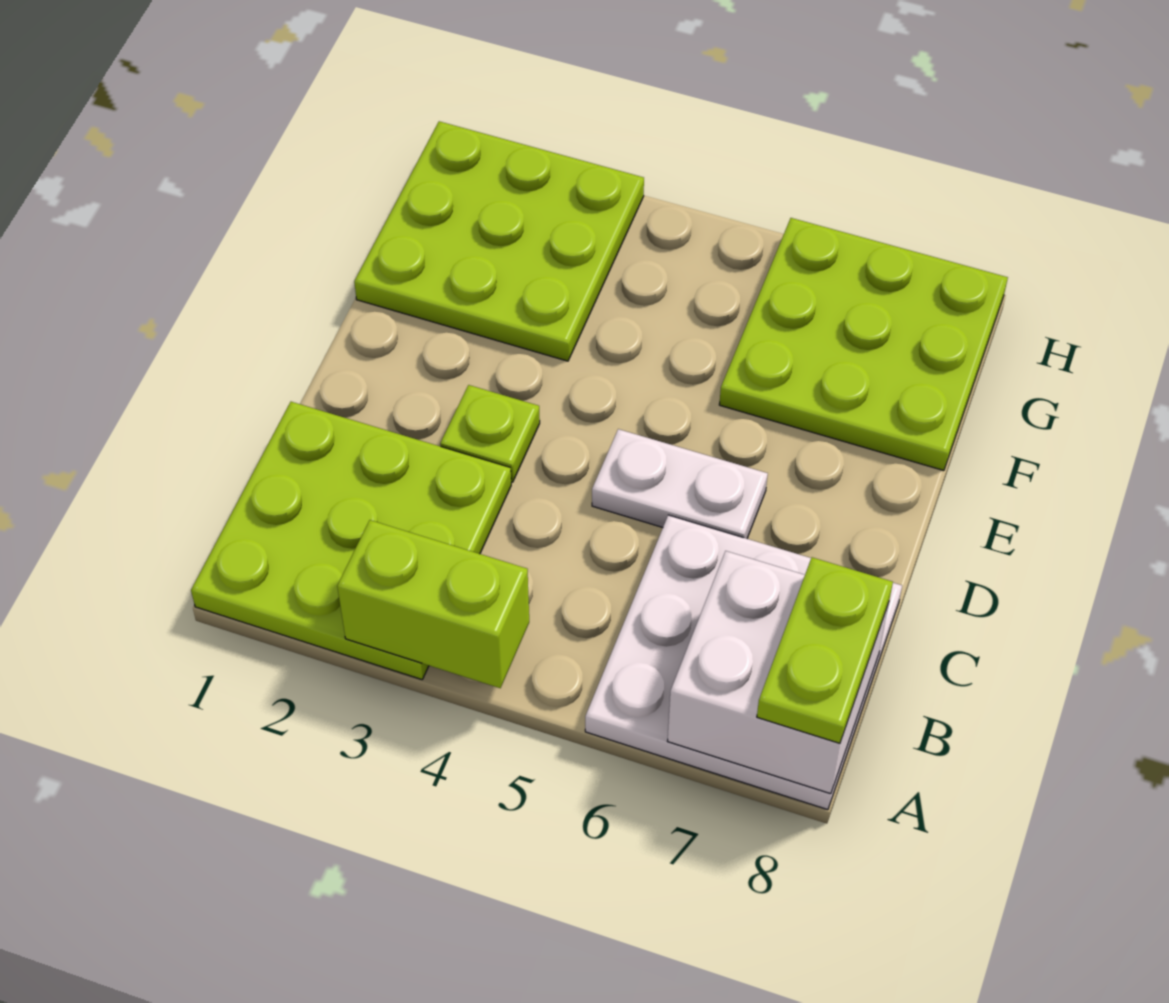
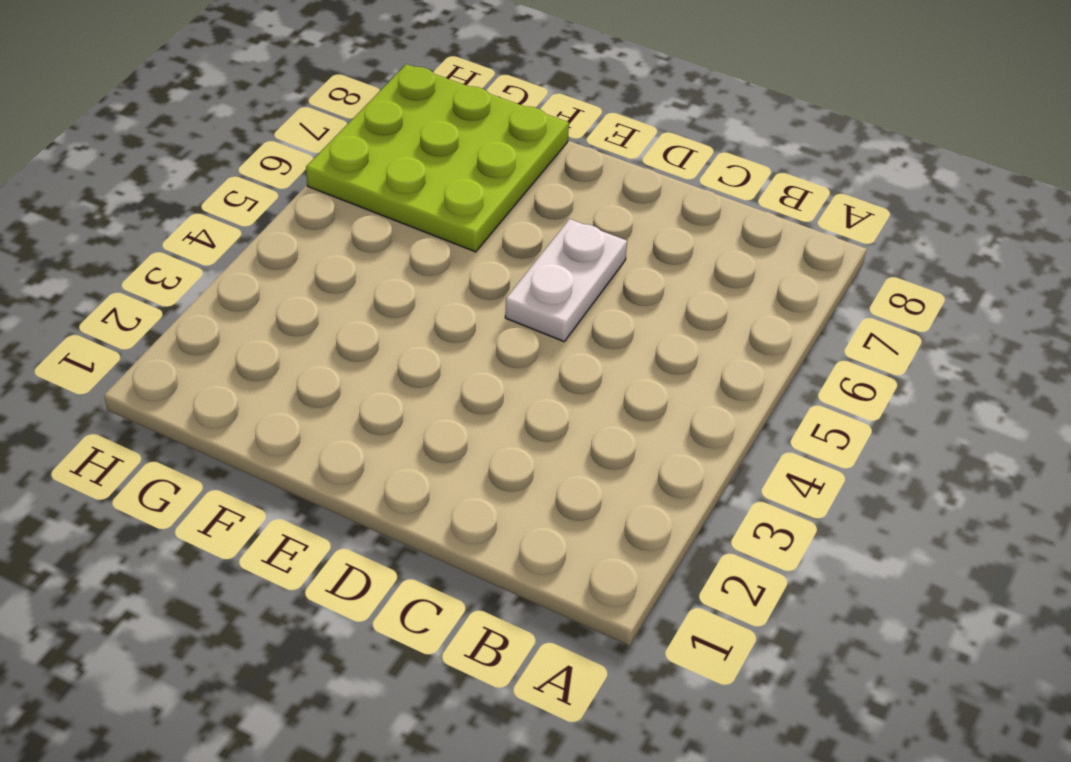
none -> lime plate A1:C3 level 1
none -> white plate A6:C8 level 1

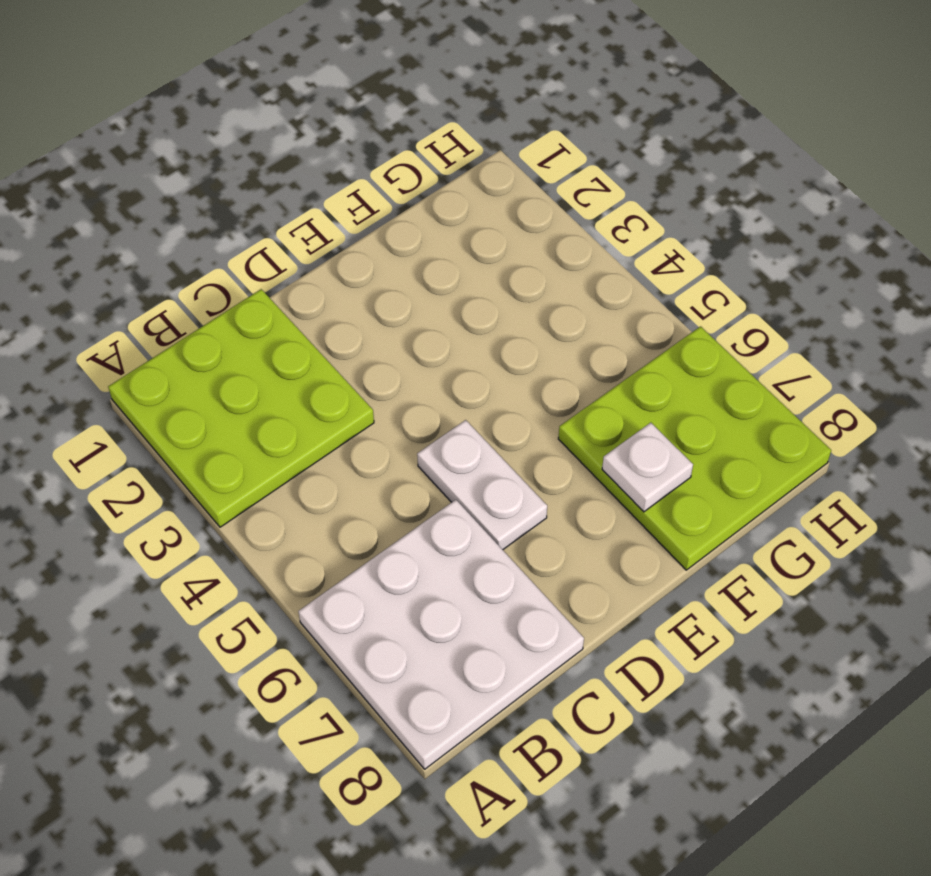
white plate F7 level 2 -> none
none -> lime plate D3 level 1
none -> lime plate F1:H3 level 1

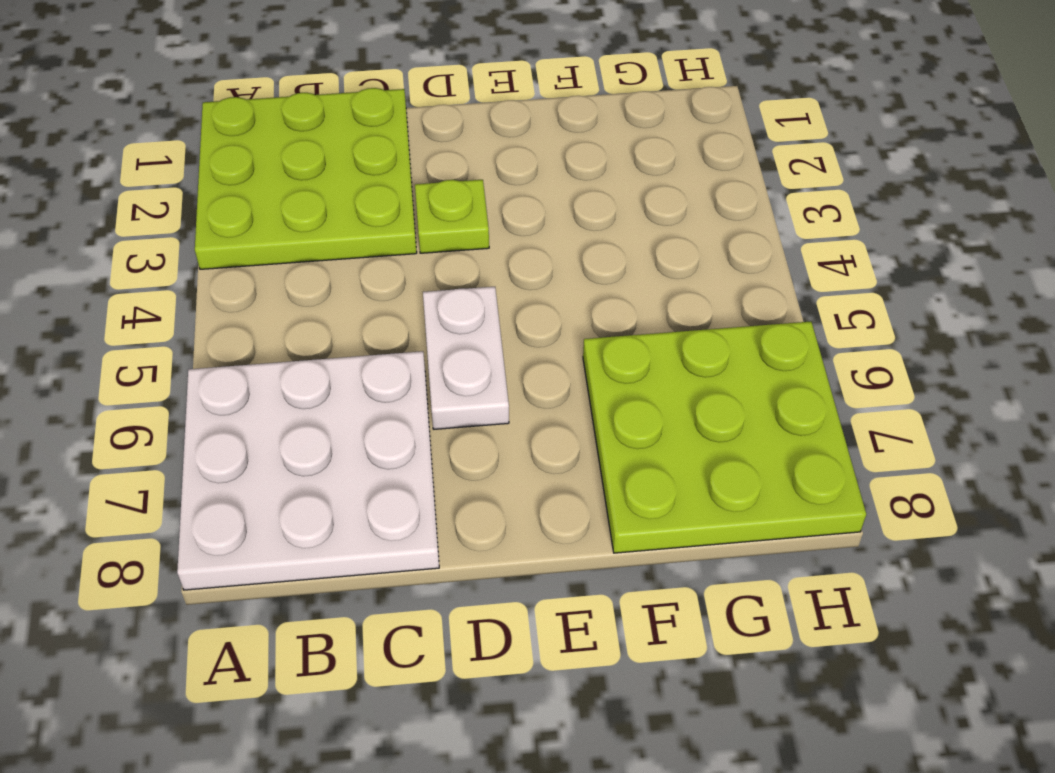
none -> lime plate F1:H3 level 1
none -> lime brick A3:A4 level 2

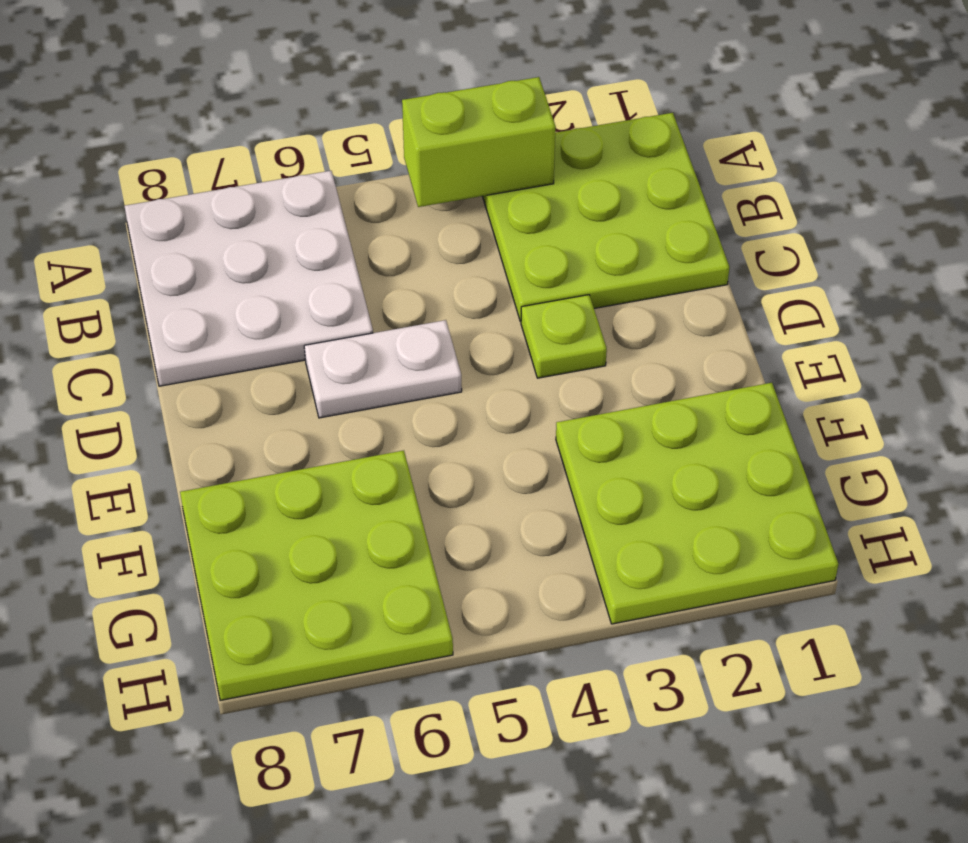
none -> white brick A7:B8 level 2
none -> lime plate A8:B8 level 3

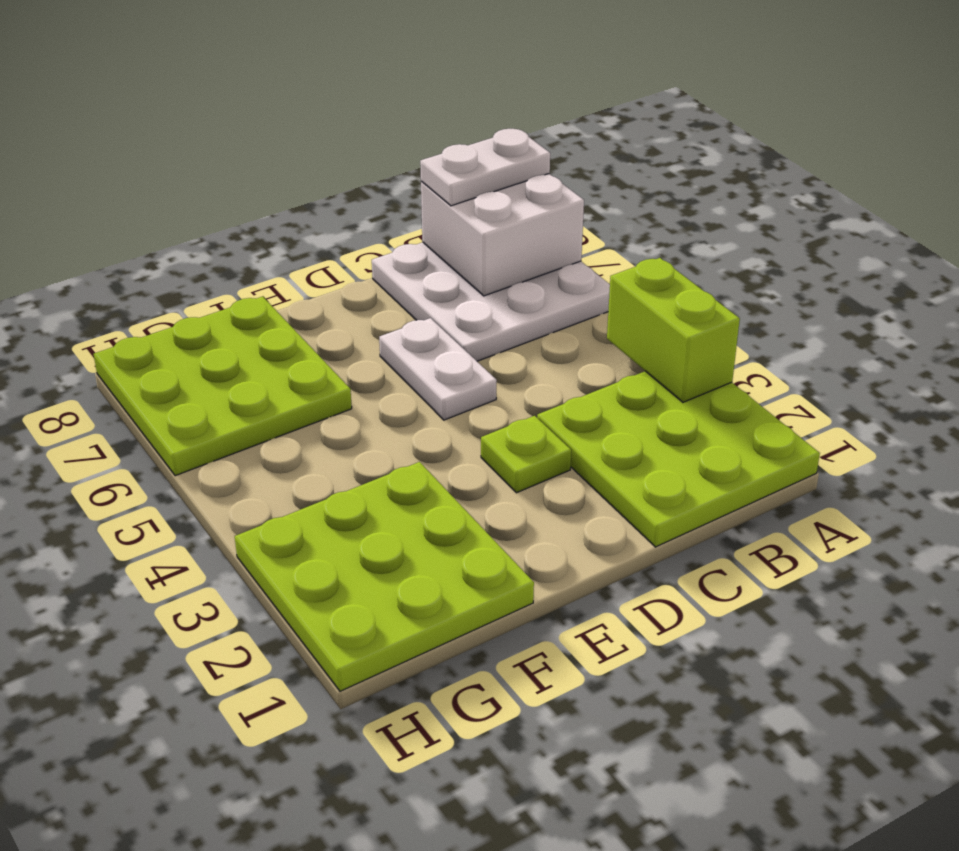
white plate A8:B8 level 3 -> lime plate A8:B8 level 3

